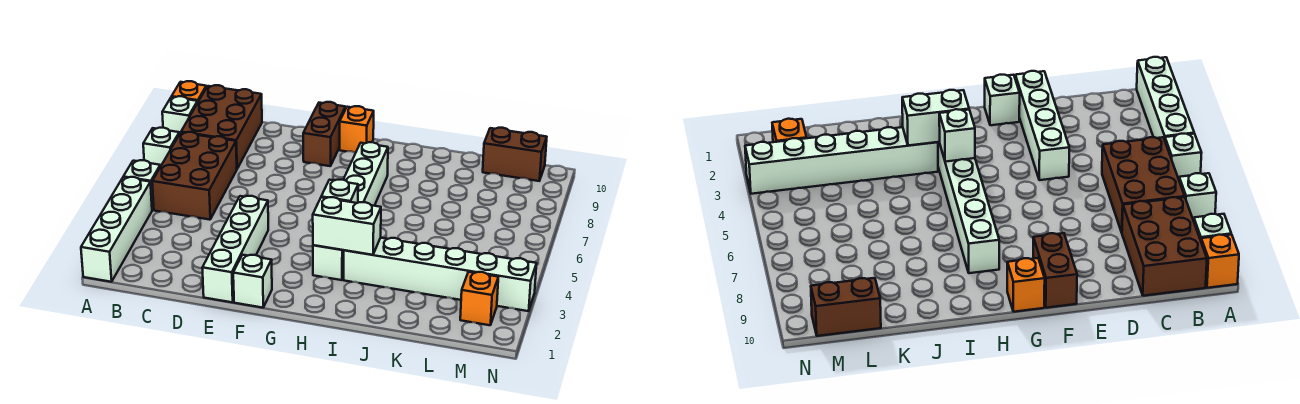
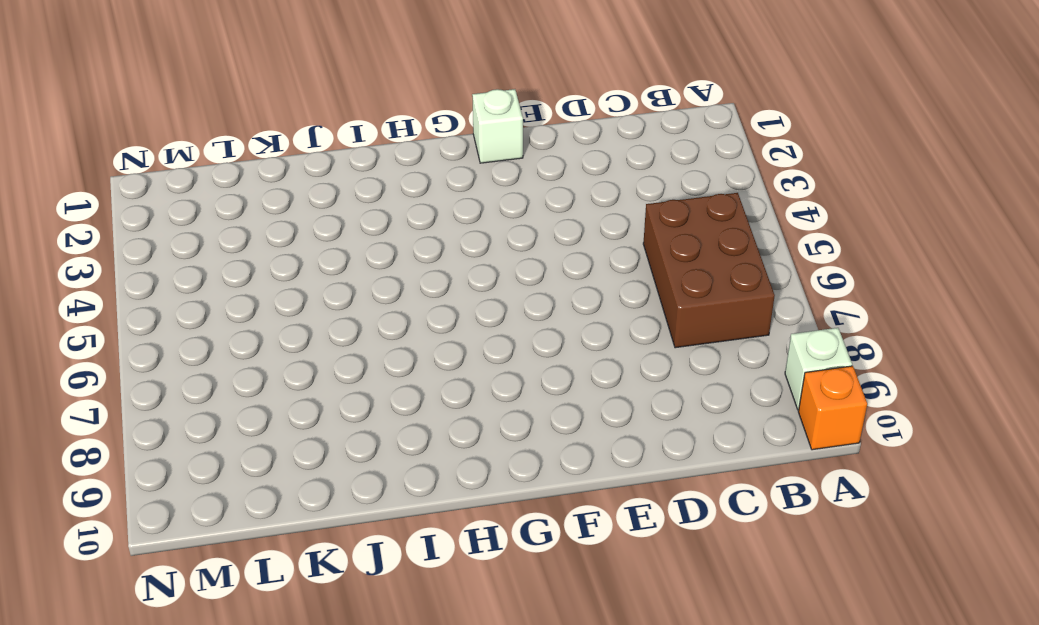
none -> white brick A1:A4 level 1
none -> white brick A5 level 1
none -> white brick A7 level 1

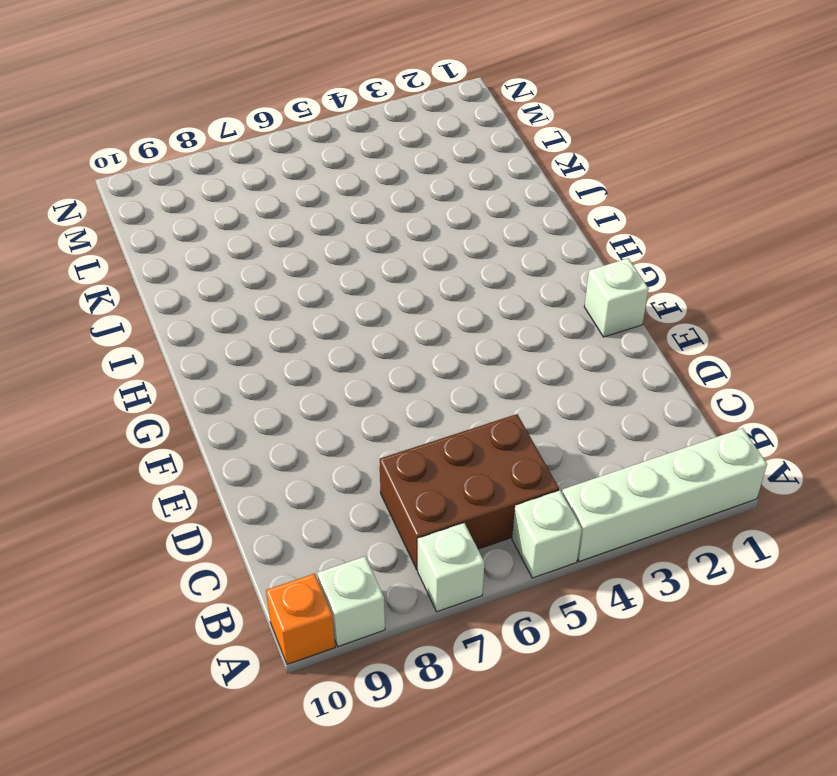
none -> brown brick B8:C10 level 1
none -> white brick E1:E4 level 1
none -> brown brick F9:F10 level 1

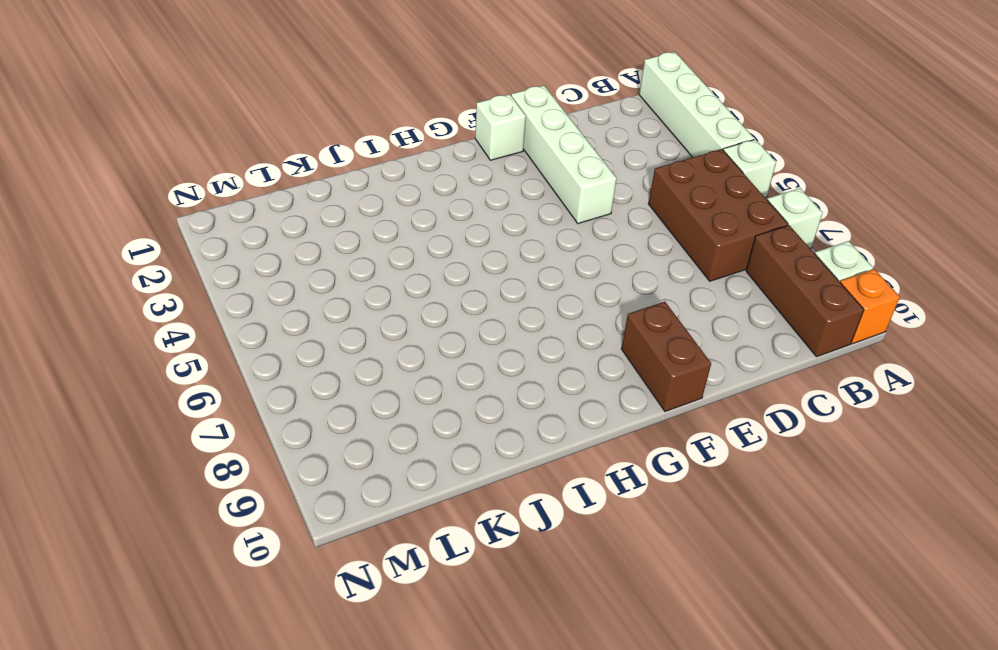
brown brick B8:B10 level 1 -> brown brick B8:C10 level 1
none -> orange brick G10 level 1
none -> white brick H3:H8 level 1
none -> white brick I3:N3 level 1

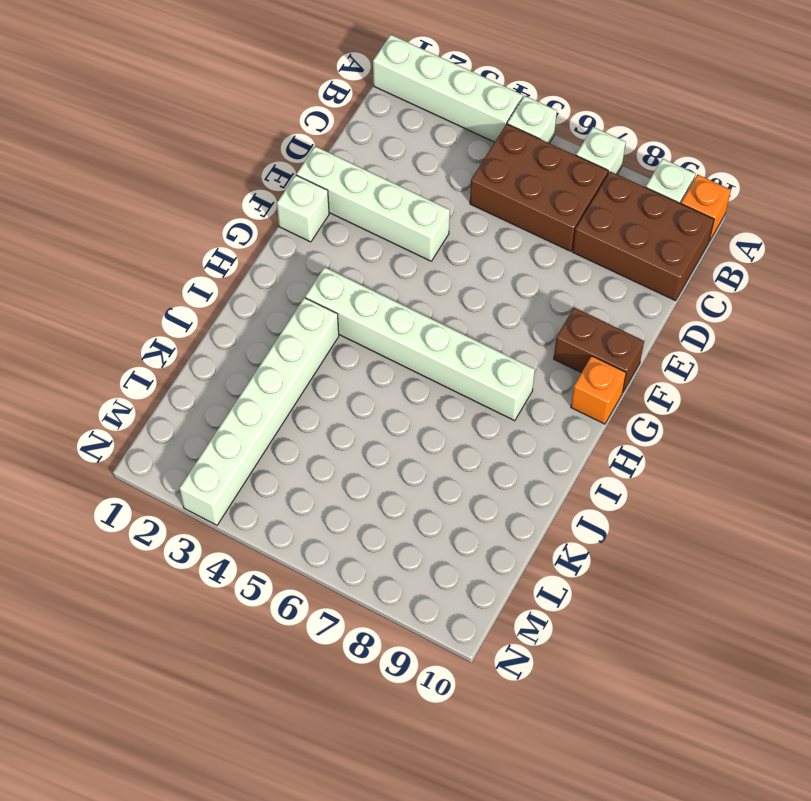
none -> brown brick L10:M10 level 1
none -> orange brick M2 level 1
none -> white brick H3:I3 level 2

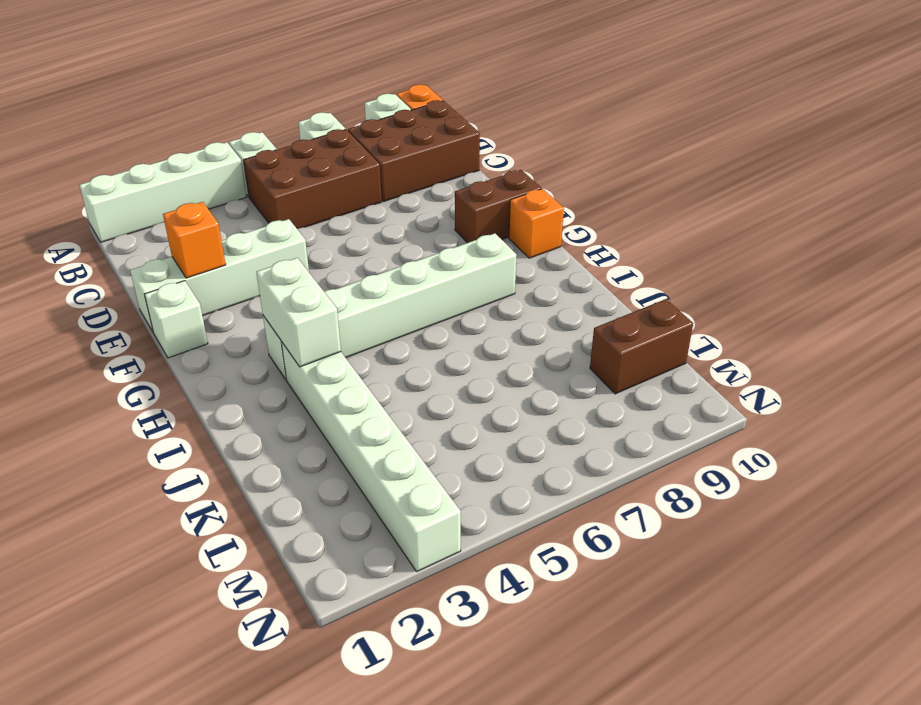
orange brick E2 level 2 -> orange brick M2 level 1
brown brick L9:L10 level 1 -> brown brick L10:M10 level 1
none -> white brick H4 level 2

